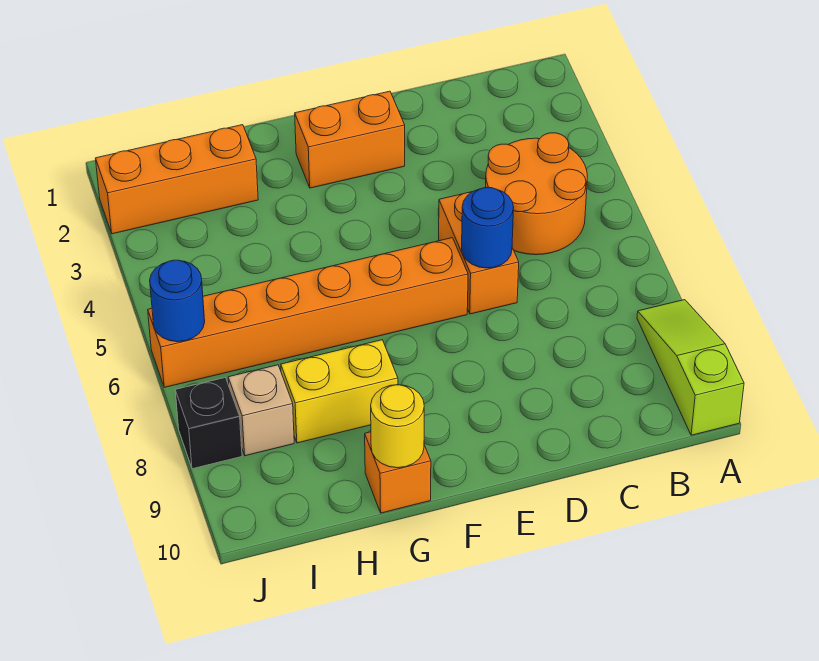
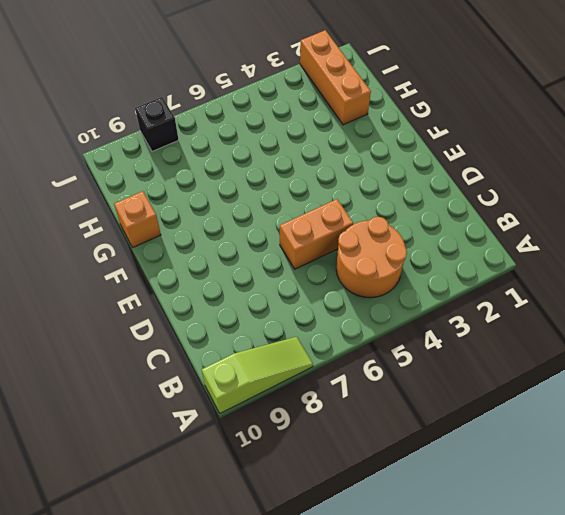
none -> orange brick E2:F2 level 1
none -> orange brick E6:J6 level 1
none -> yellow brick G8:H8 level 1

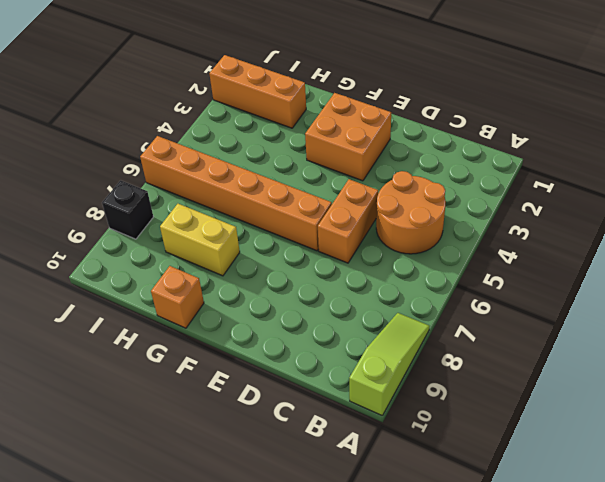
orange brick E2:F3 level 1 -> orange brick E2:F2 level 1
none -> tan brick I8 level 1
none -> blue round brick D6 level 2
none -> yellow round brick G10 level 2

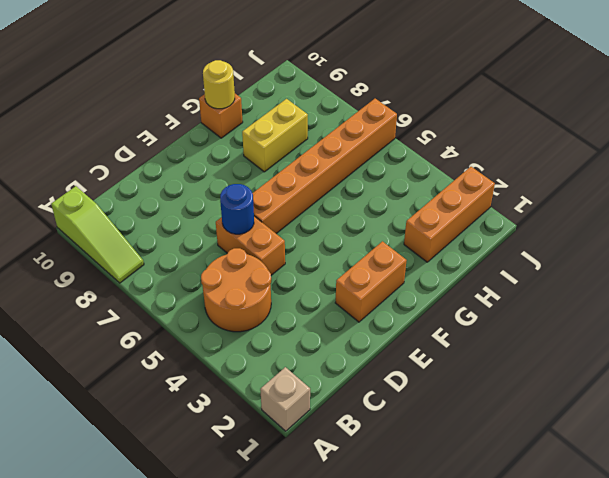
tan brick A1 level 1 -> tan brick I8 level 1
none -> black brick J8 level 1
none -> blue round brick J6 level 2

